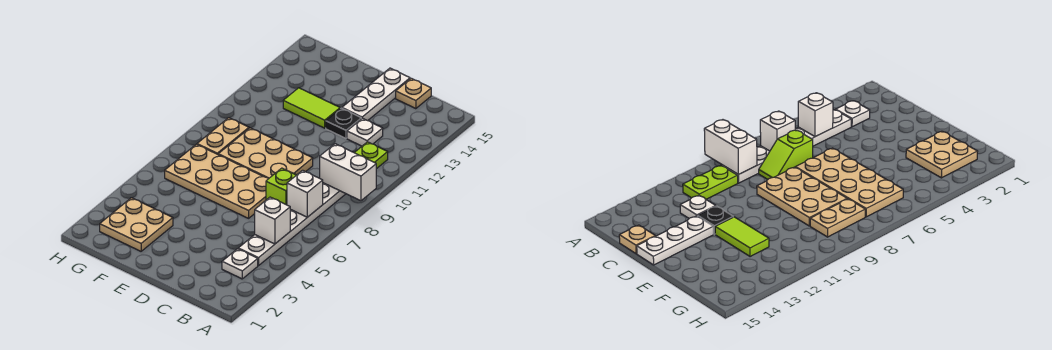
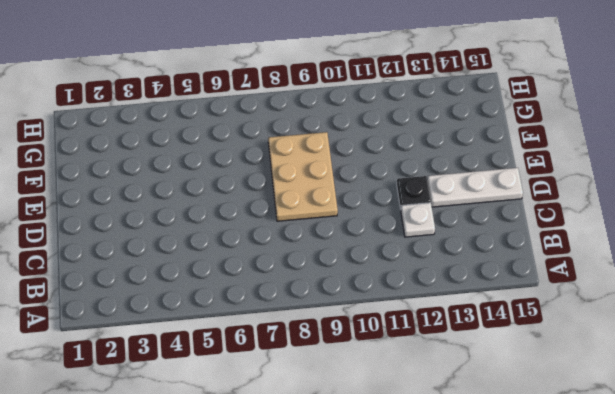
none -> white plate B3 level 1
none -> white plate B4:B9 level 1
none -> lime plate B10:B11 level 1

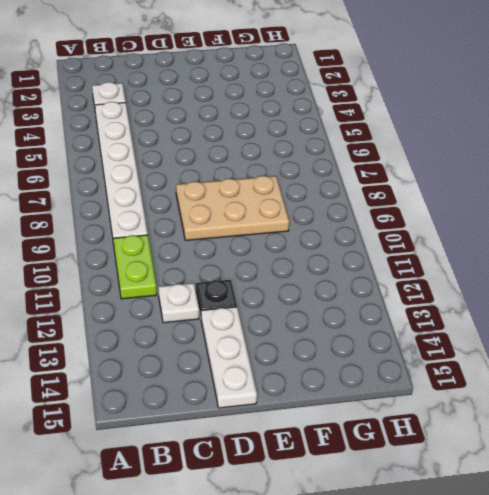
none -> lime slope C7:C8 level 1 top 7
none -> tan plate C15 level 1
none -> tan plate D6:G7 level 1

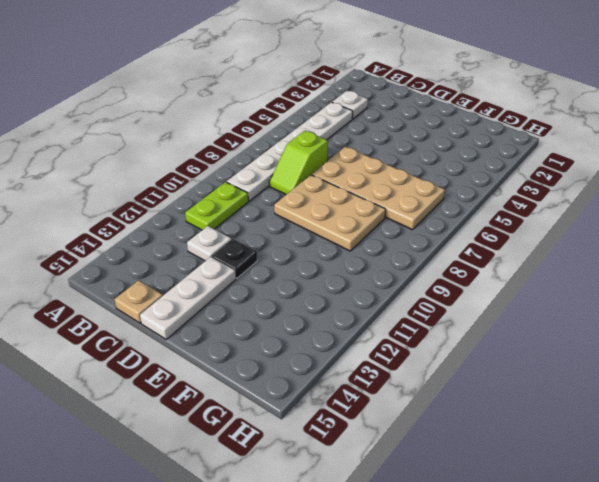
none -> lime tile E12:F12 level 1
none -> tan plate F2:G3 level 1
none -> tan plate G8:G9 level 1

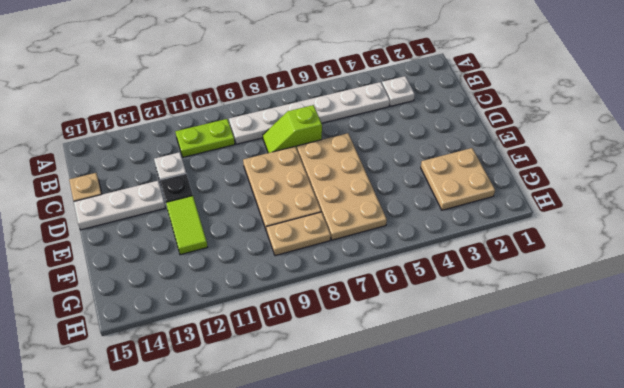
none -> white brick A9:B9 level 2
none -> white brick B5 level 2
none -> white brick B7 level 2

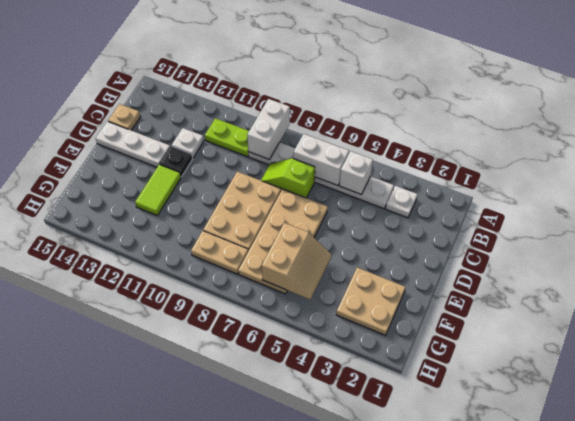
white brick B6:B7 level 2 -> white brick B7 level 2
tan slope F5:G6 level 2 top 6 -> none

